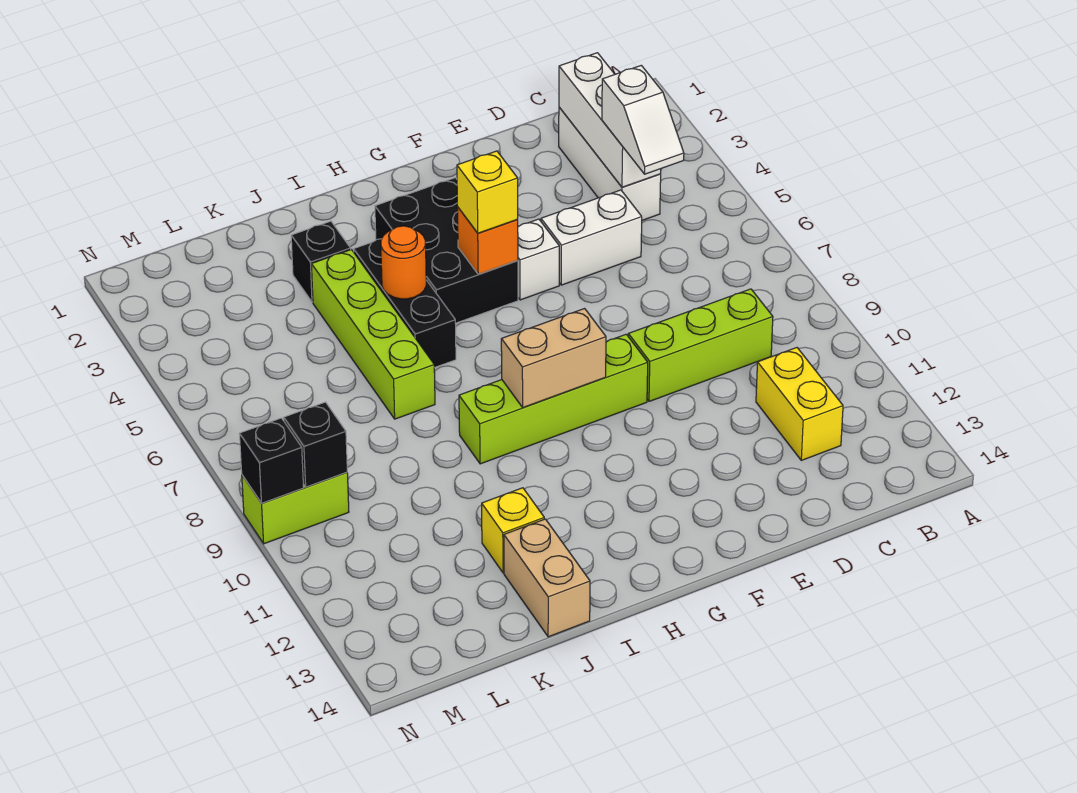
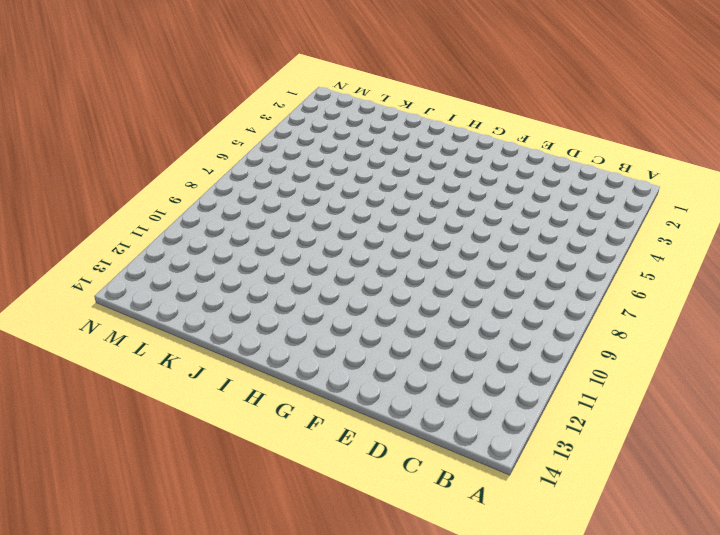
none -> white brick C2:C4 level 1
none -> lime brick C9:E9 level 1
none -> yellow brick C11:C12 level 1

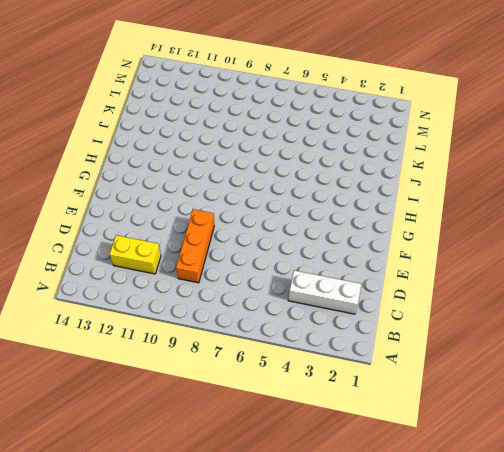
orange brick C9:E9 level 1 -> lime brick C9:E9 level 1
none -> white brick D5:E5 level 1
none -> white brick F5 level 1
none -> lime brick F9:I9 level 1

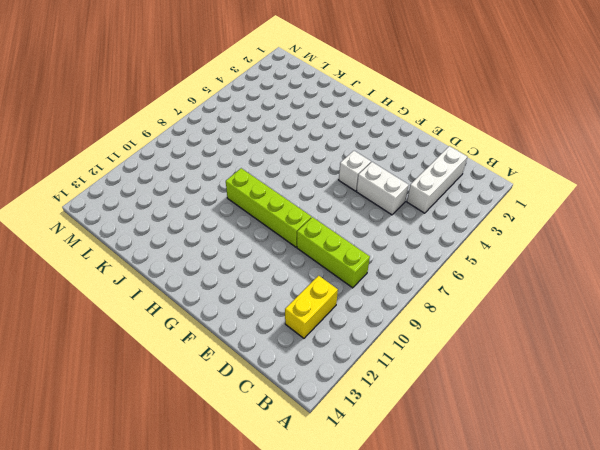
none -> black brick G3:H5 level 1
none -> black brick I4:I6 level 1
none -> black brick J3 level 1

